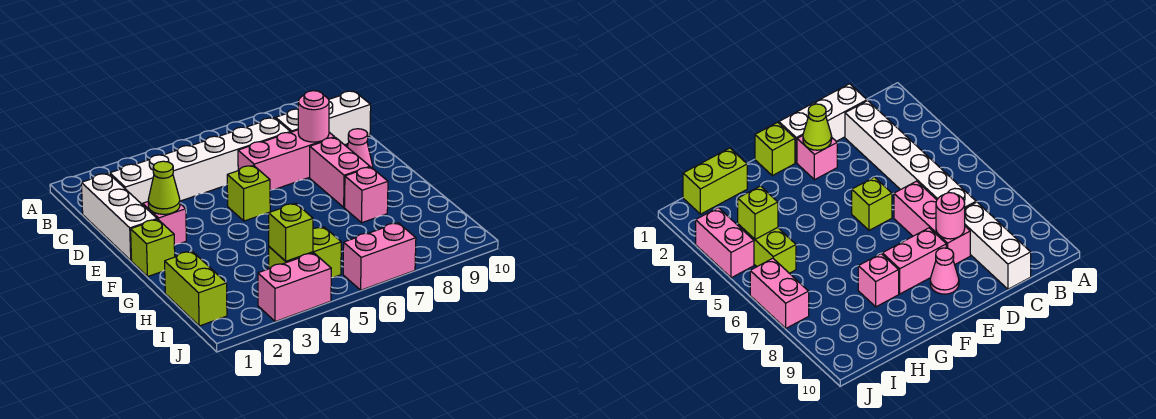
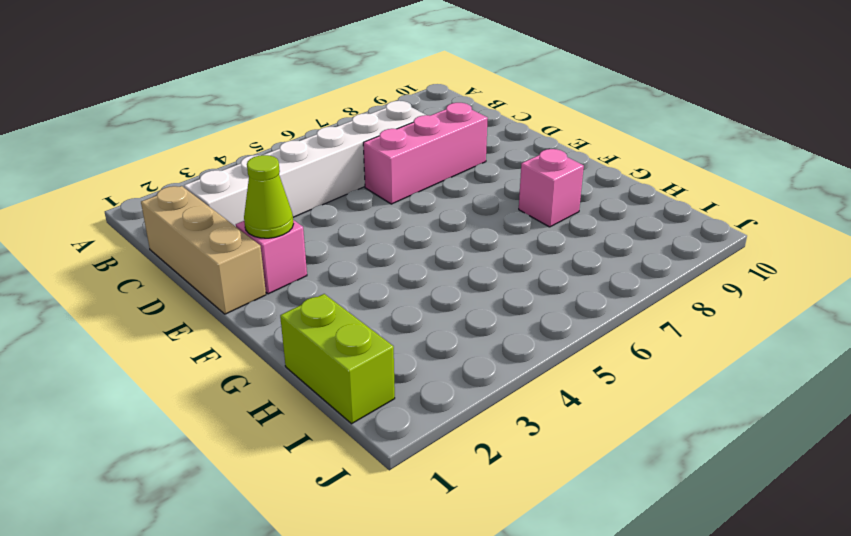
tan brick C1:E1 level 1 -> white brick C1:E1 level 1
none -> white brick C8:C10 level 1
none -> lime brick E5 level 1
none -> pink brick E8:F8 level 1

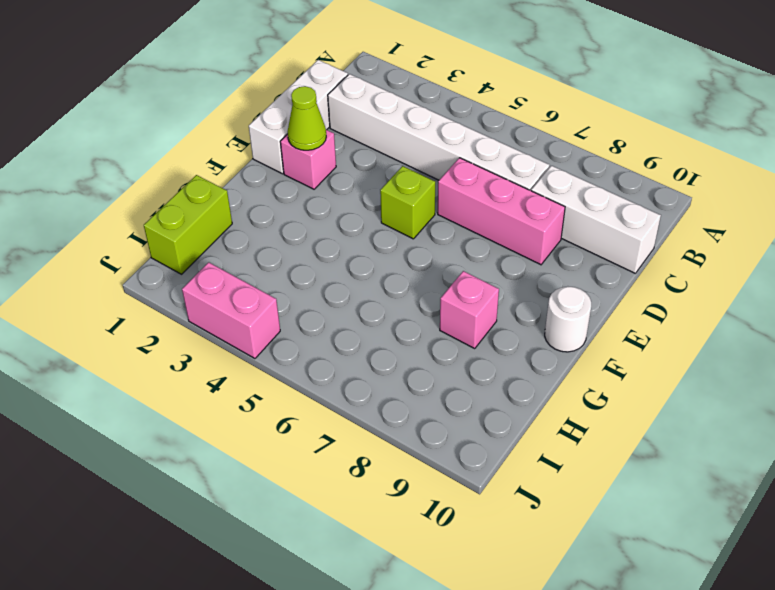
white round brick F10 level 1 -> none
none -> pink brick E8:F8 level 1
none -> pink cone E9 level 1
none -> lime brick F1 level 1

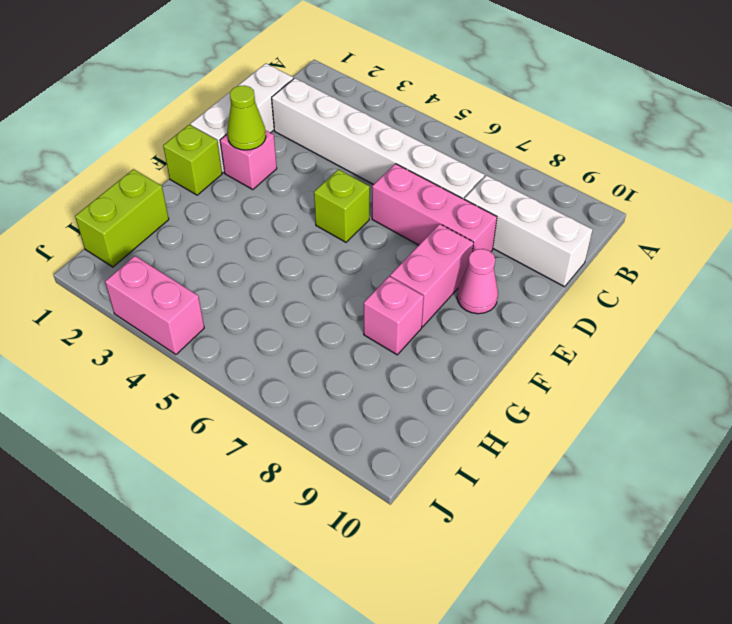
none -> lime brick I4:I5 level 1
none -> pink brick J6:J7 level 1
none -> pink round brick D8 level 2

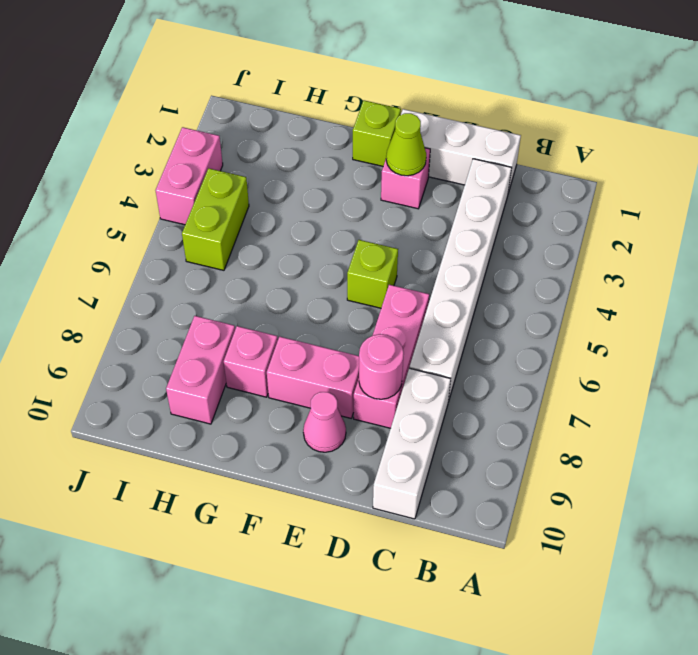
pink brick H8:H9 level 1 -> pink brick J6:J7 level 1
none -> lime brick H1:I1 level 1
none -> lime brick I4 level 2

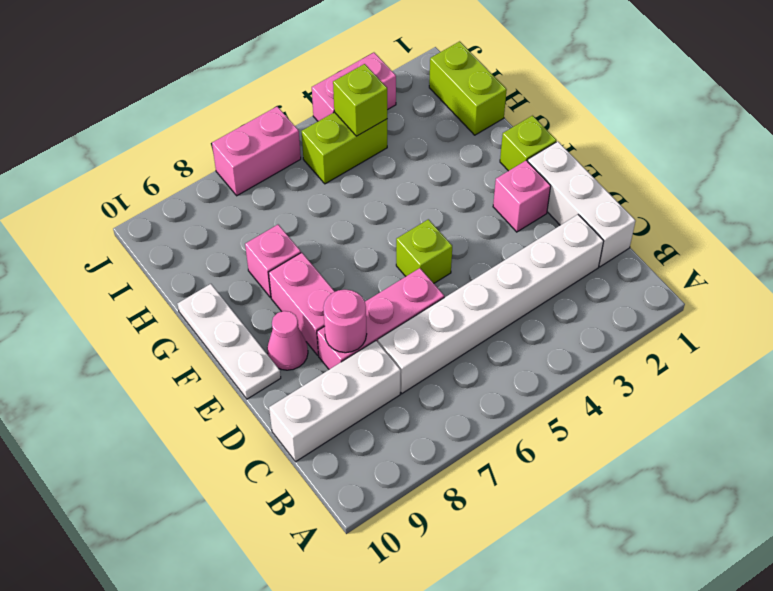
white plate E10:G10 level 1 -> none
none -> lime cone E2 level 2

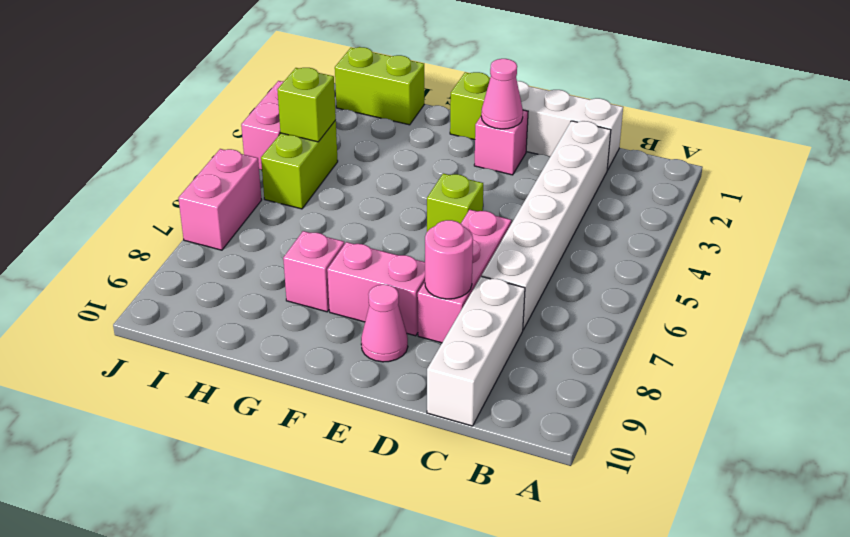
pink cone E2 level 2 -> lime cone E2 level 2

